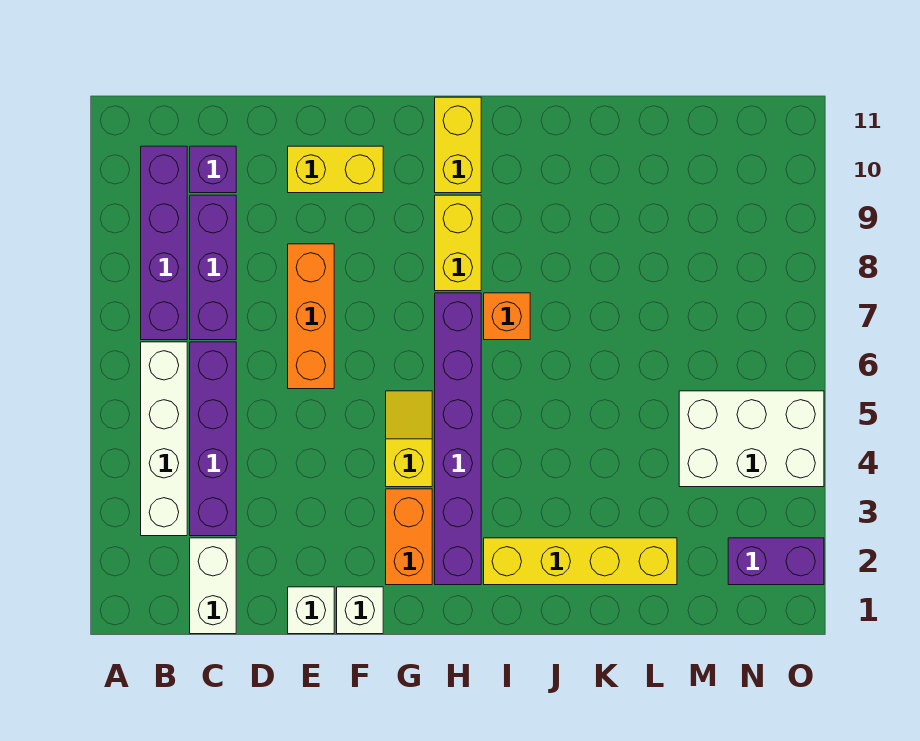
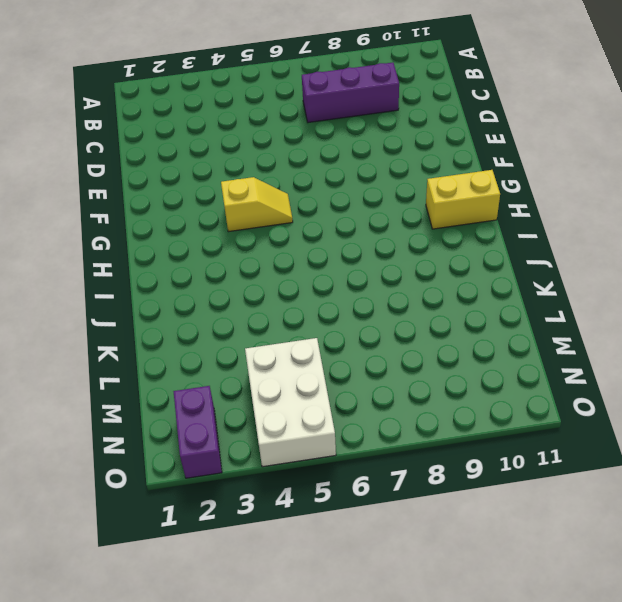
none -> white brick B3:B6 level 1
none -> purple brick B7:B10 level 1
none -> white brick C1:C2 level 1

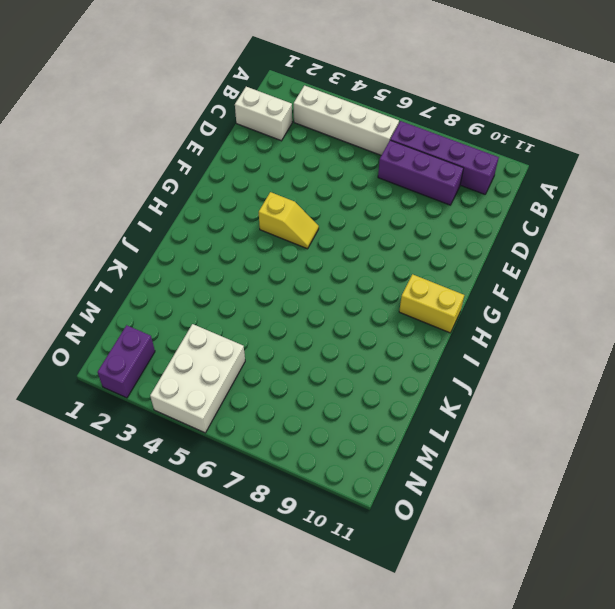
none -> purple brick C3:C6 level 1
none -> purple brick C10 level 1
none -> white brick E1 level 1

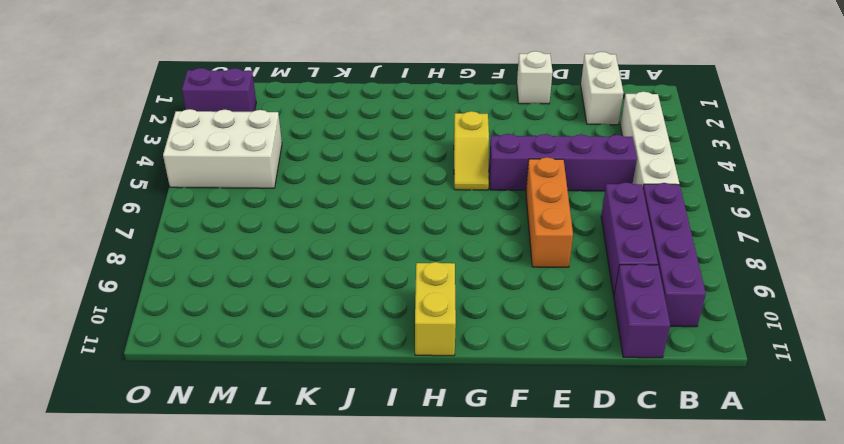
purple brick C5:F5 level 1 -> purple brick C3:C6 level 1
purple brick C10:C11 level 1 -> purple brick C10 level 1
none -> yellow brick E10:F10 level 1
none -> white brick F1 level 1
none -> orange brick G2:G3 level 1

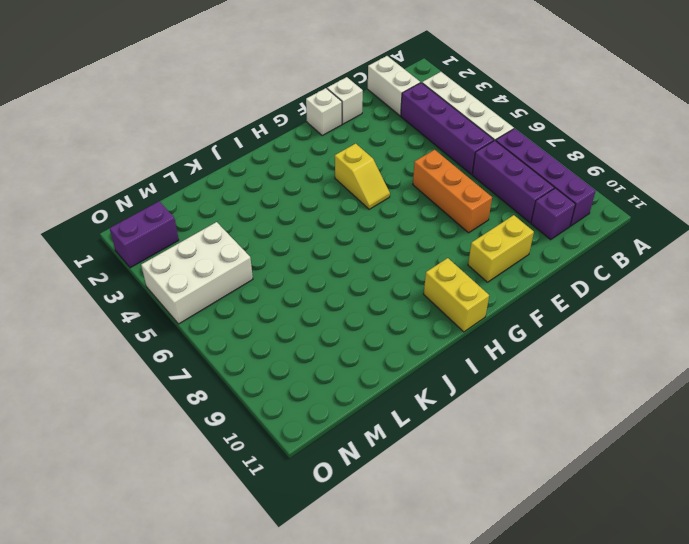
none -> orange brick G2:G3 level 1
none -> purple brick H2:H7 level 1
none -> yellow brick H8:H9 level 1

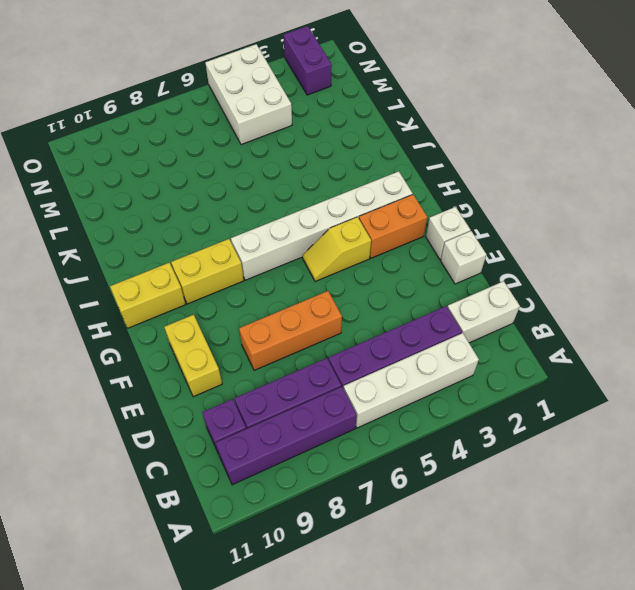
white brick H2:H7 level 1 -> purple brick H2:H7 level 1
none -> yellow brick I2:L2 level 1
none -> orange brick I7 level 1

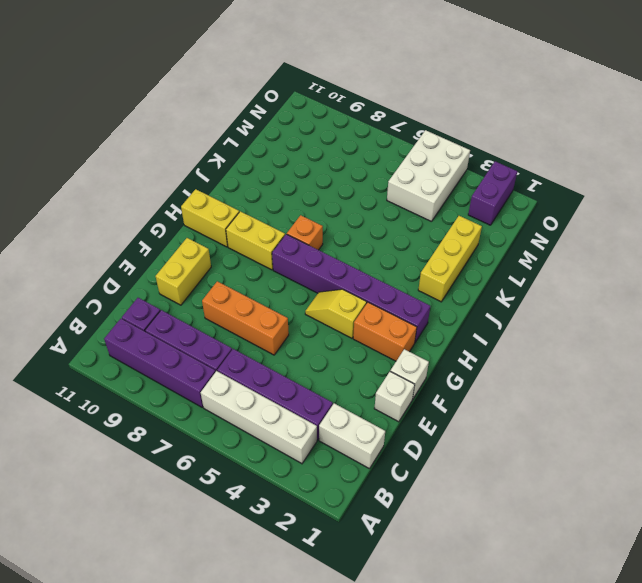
yellow brick J2:L2 level 1 -> yellow brick I2:L2 level 1

